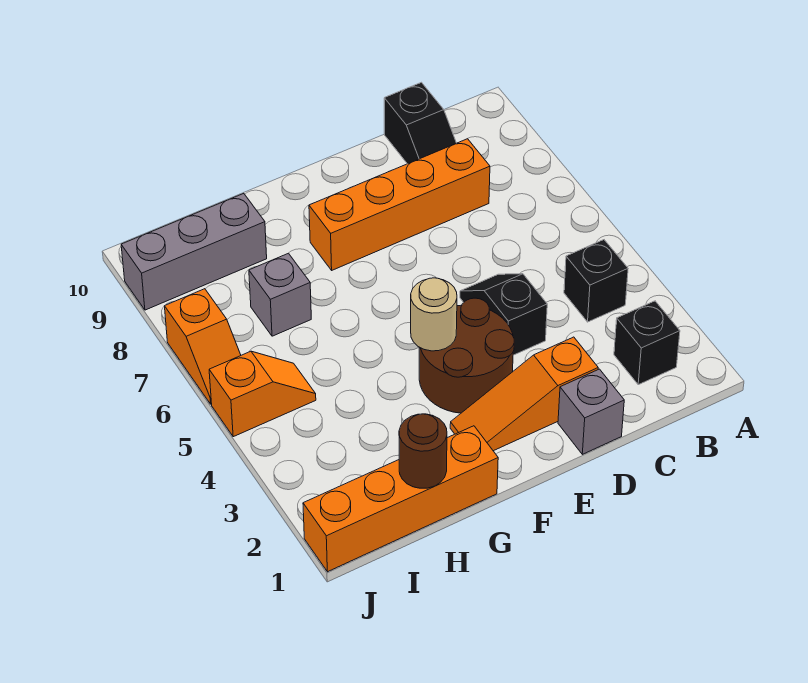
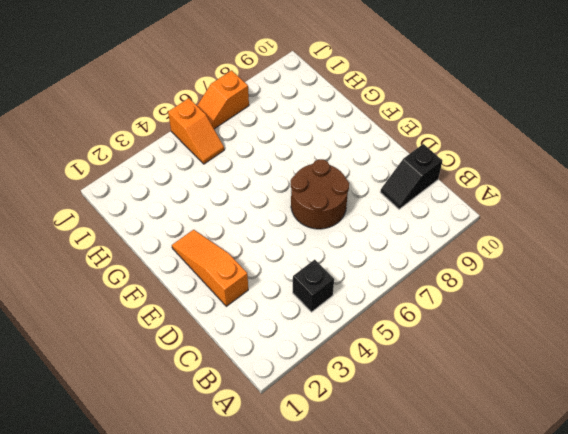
brown round brick D6:E7 level 1 -> brown round brick E3:F4 level 1
none -> black brick B2 level 1
none -> orange brick C8:F8 level 1
none -> grey brick D1 level 1

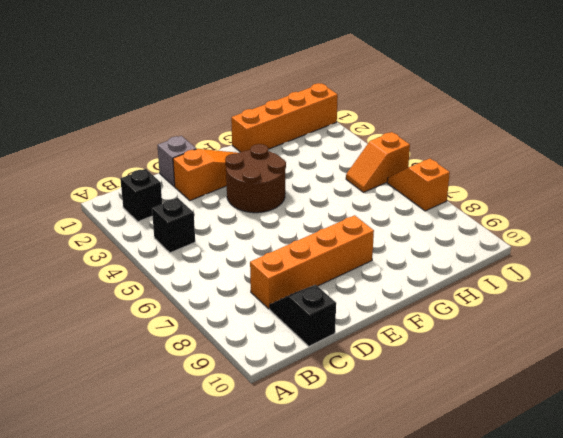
none -> black slope D4:D5 level 1 top 4
none -> grey brick H7 level 1
none -> grey brick H9:J9 level 1

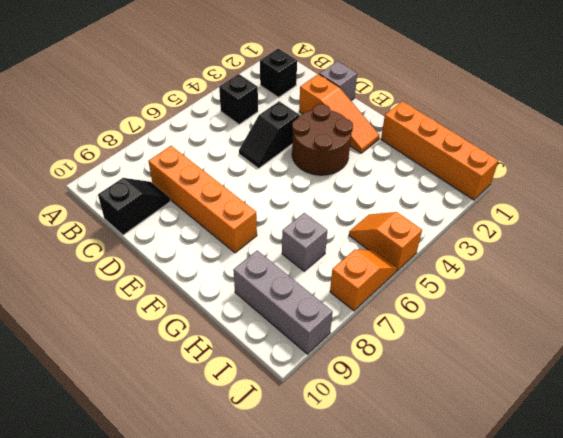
none -> tan round brick F4 level 2
none -> brown round brick H1 level 2

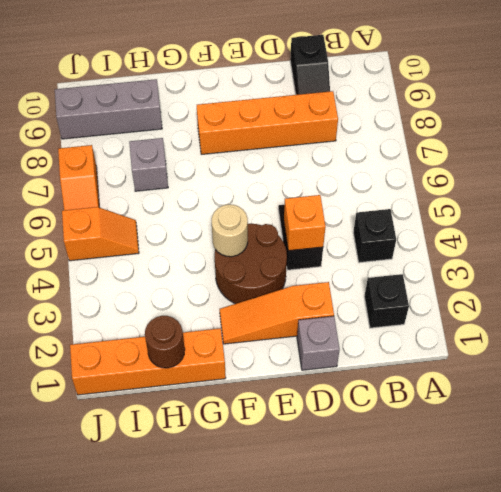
orange brick D4 level 2 -> none

